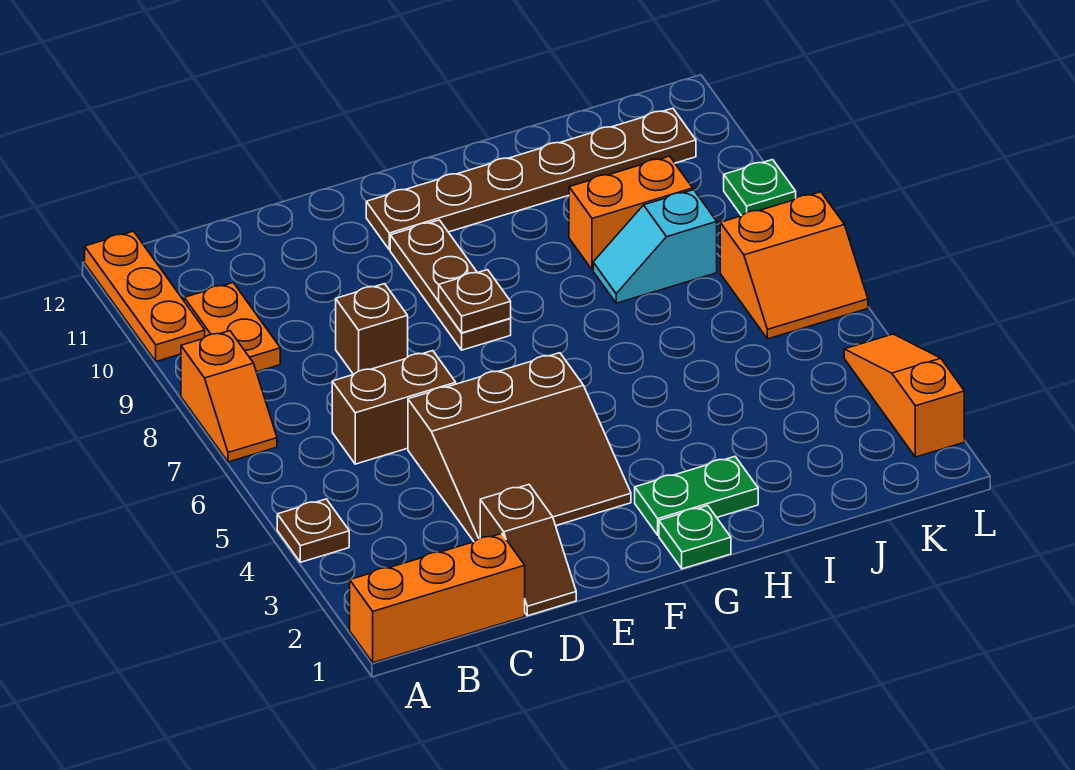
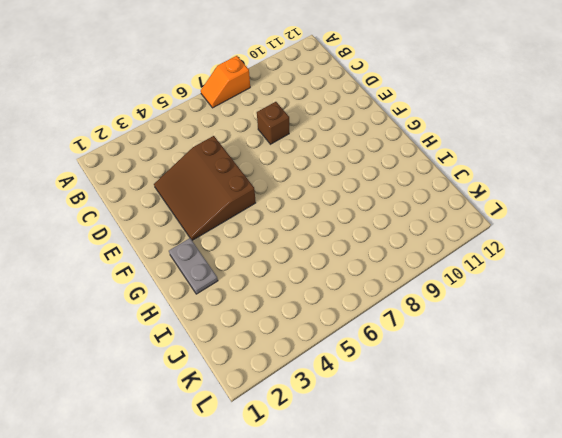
grey plate G2:H2 level 1 -> green plate G2:H2 level 1
none -> orange brick A1:C1 level 1
none -> brown plate A4 level 1
none -> orange plate A10:A12 level 1

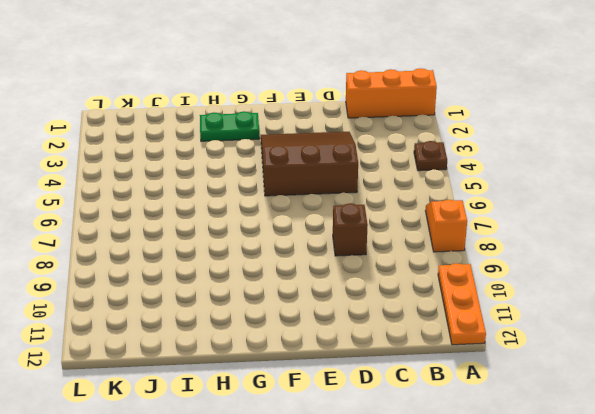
none -> orange plate B9:B10 level 1
none -> brown brick C6:D6 level 1
none -> brown slope D1:D2 level 1 top 2

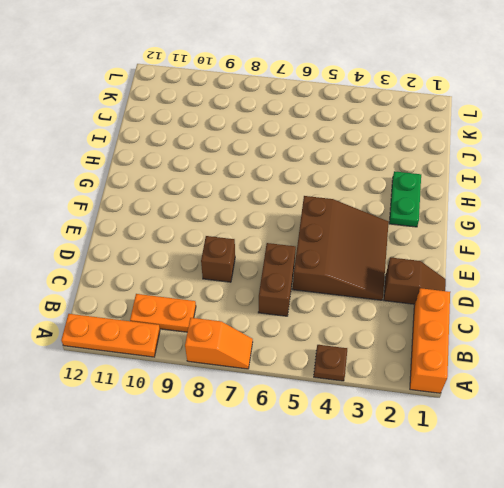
none -> brown plate F8:F10 level 1
none -> brown plate F11:K11 level 1
none -> green plate G1 level 1

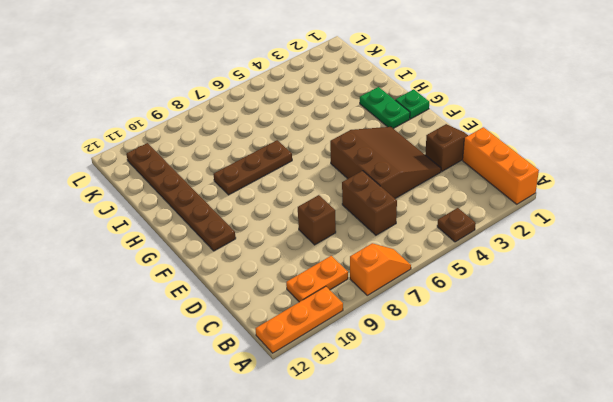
brown plate H7:H9 level 1 -> brown plate F8:F10 level 1
none -> cyan slope I8:J8 level 1 top J
none -> orange brick I9:J9 level 1
none -> orange slope K6:L7 level 1 top 7

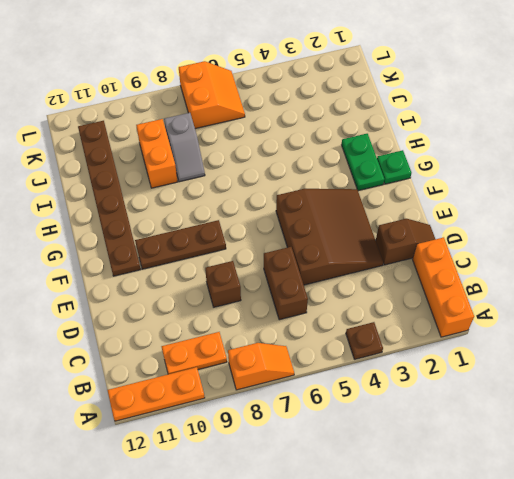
grey slope I8:J8 level 1 top J -> cyan slope I8:J8 level 1 top J
none -> orange slope L2:L4 level 1 top 2
none -> green plate L9 level 1
none -> brown plate F8 level 2

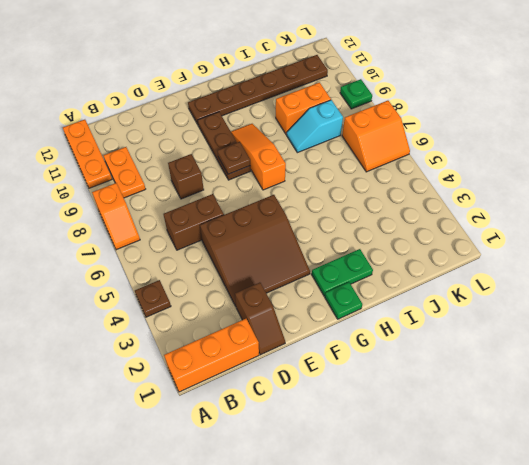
orange slope G7:G9 level 1 top 7 -> orange slope L2:L4 level 1 top 2

